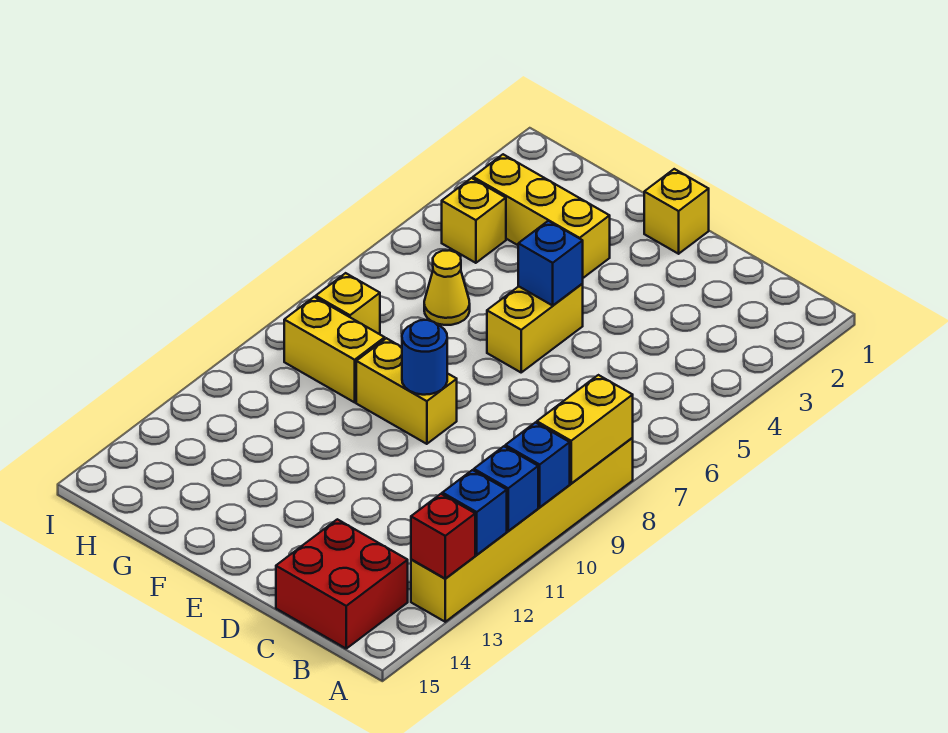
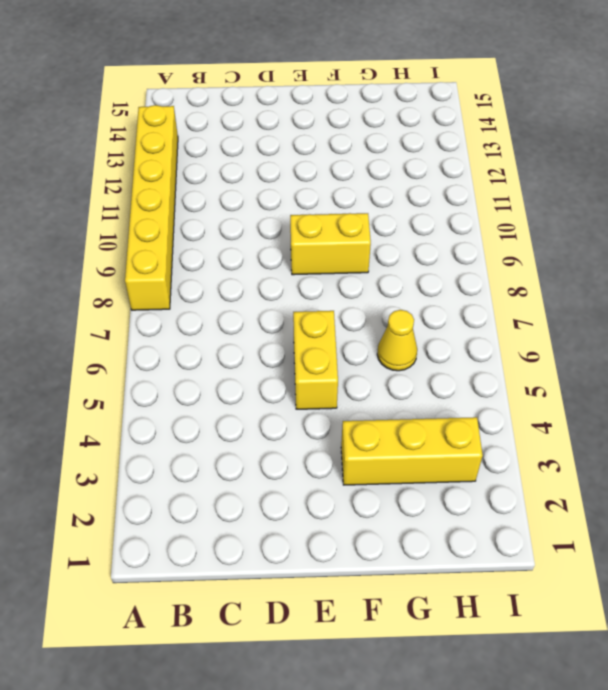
none -> red brick B14:C15 level 1
none -> yellow brick E1 level 1
none -> yellow brick G9:H9 level 1

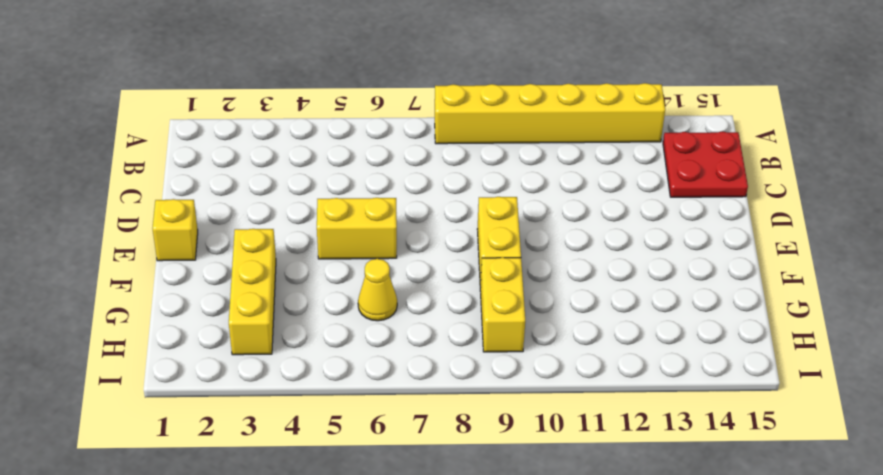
red plate B14:C15 level 1 -> red brick B14:C15 level 1
none -> yellow brick H4 level 1
none -> yellow brick H8 level 1
none -> yellow brick A8:A9 level 2

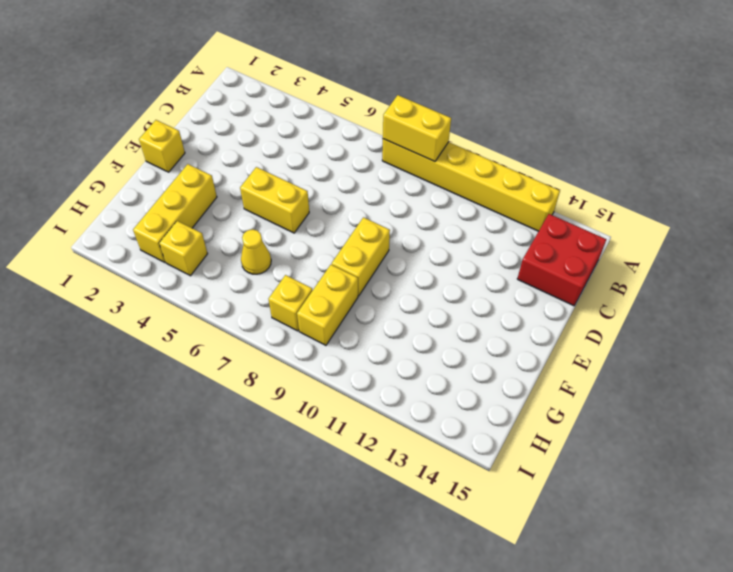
none -> blue brick A10 level 2
none -> blue brick A11 level 2
none -> blue brick A12 level 2

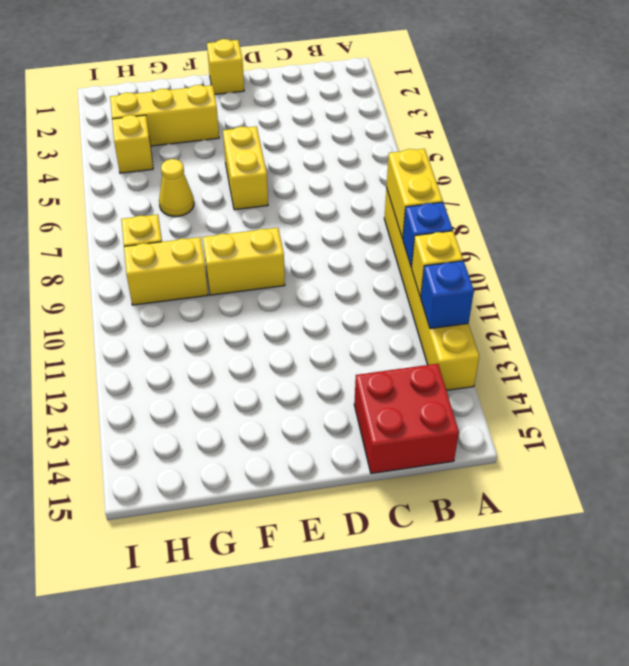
yellow brick A11 level 2 -> blue brick A11 level 2
none -> red brick A13 level 2
none -> blue brick E5 level 2
none -> blue round brick E9 level 2

